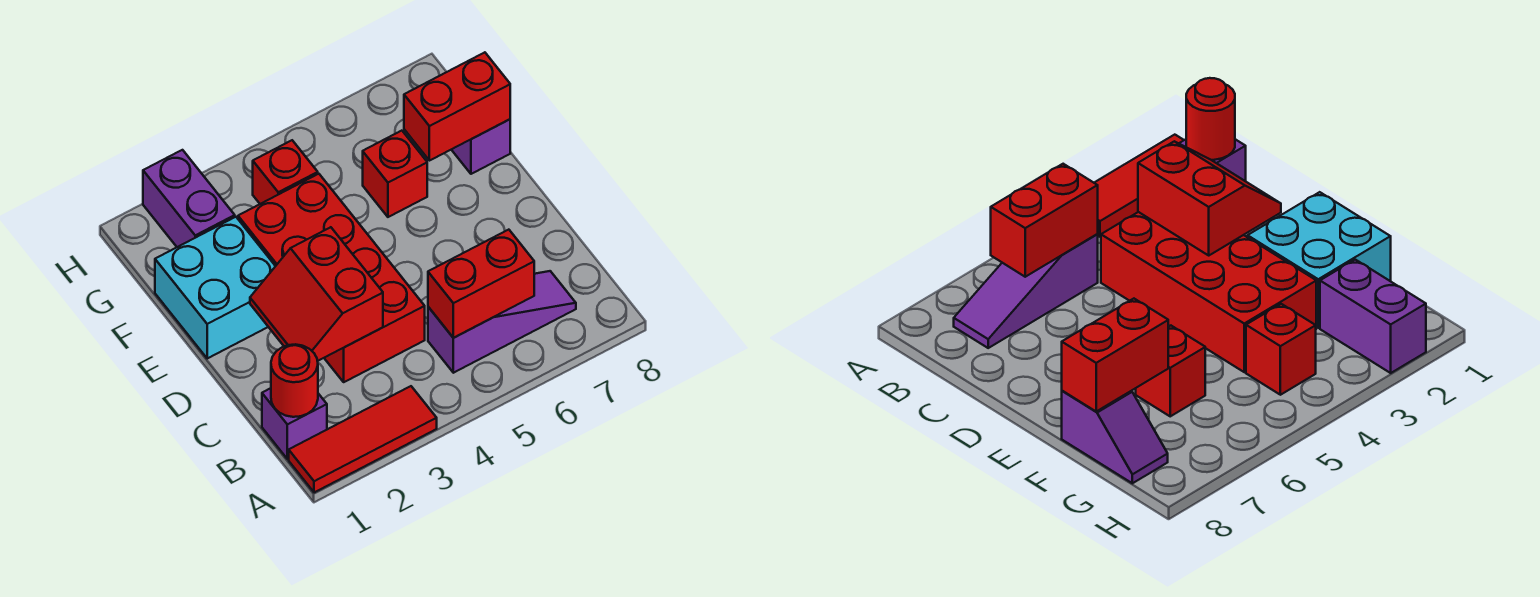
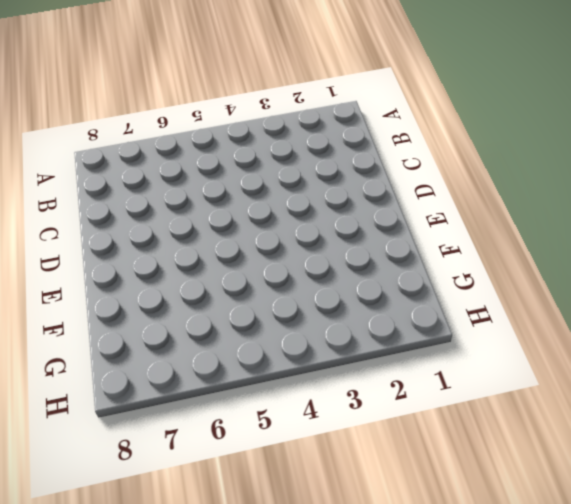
none -> red tile A1:A3 level 1
none -> purple brick B1 level 1
none -> purple slope B5:B7 level 1 top 5

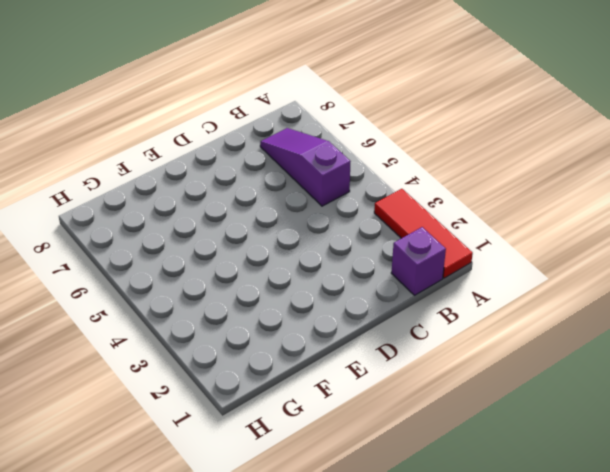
none -> red brick C3:F4 level 1
none -> cyan brick E1:F2 level 1
none -> red brick F6 level 1

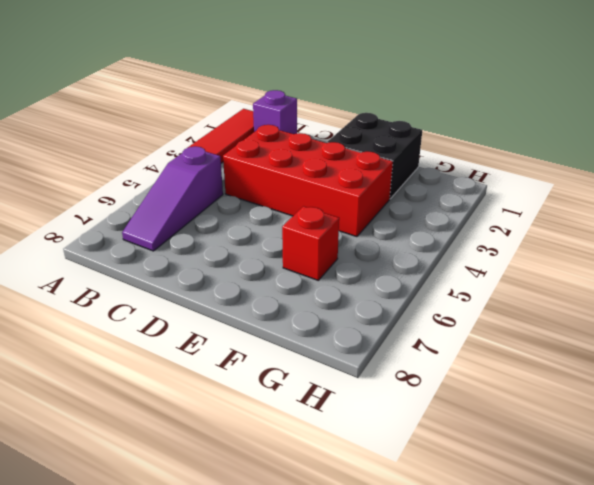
black brick E1:F2 level 1 -> cyan brick E1:F2 level 1
none -> purple slope F8:G8 level 1 top F
none -> purple brick G2:H2 level 1
none -> red brick G4 level 1

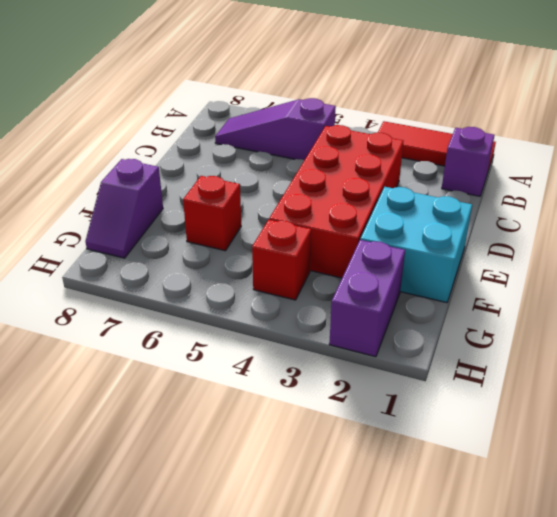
none -> red round brick B1 level 2
none -> red brick B5:B6 level 2
none -> red slope C2:D3 level 2 top 3

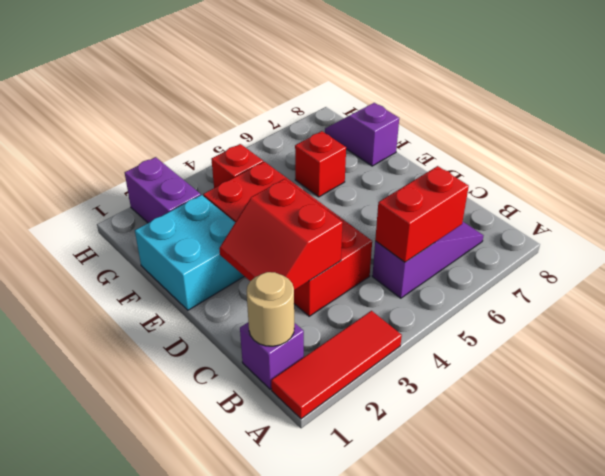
tan round brick B1 level 2 -> red round brick B1 level 2
none -> red brick F7:F8 level 2

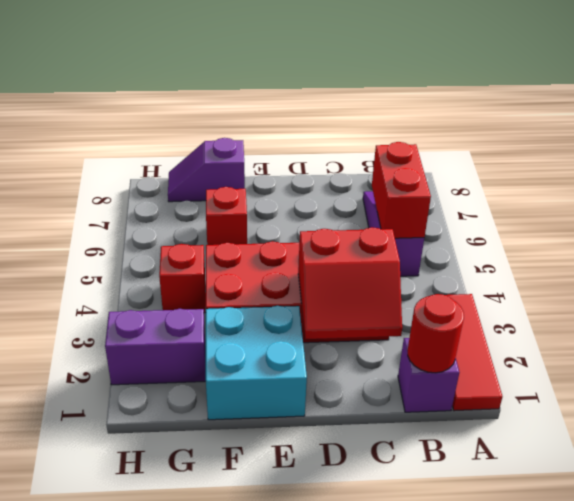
none -> red brick F7:F8 level 2

